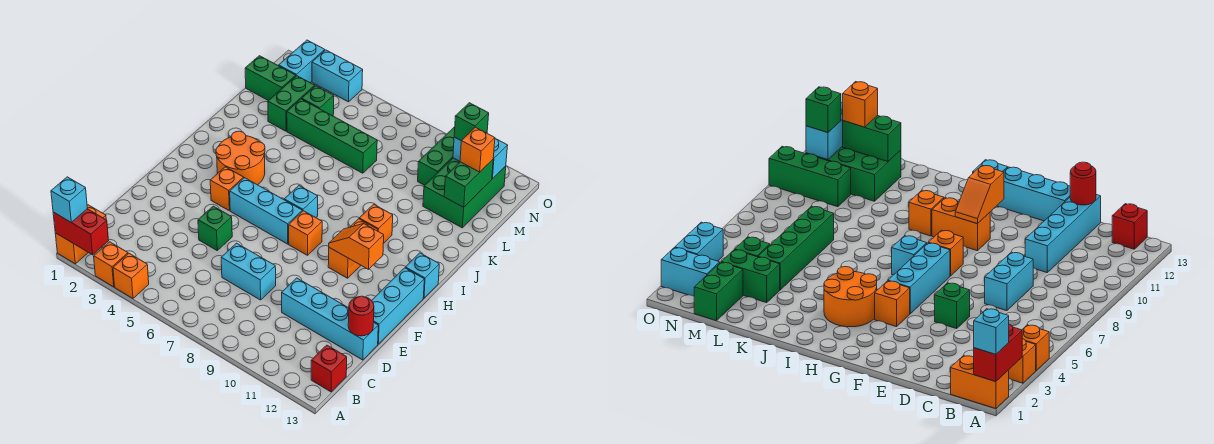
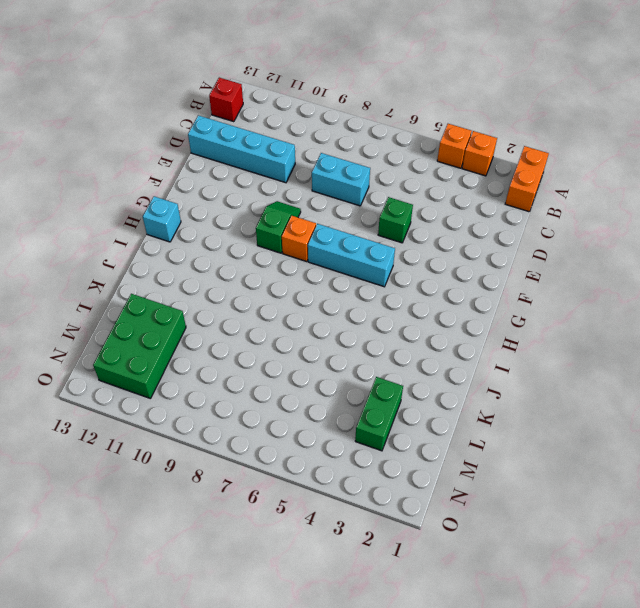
green slope F9:G9 level 1 top G -> none
none -> cyan brick E13:G13 level 1
none -> orange brick G4 level 1
none -> orange brick G10:H10 level 1
none -> orange round brick H3:I4 level 1

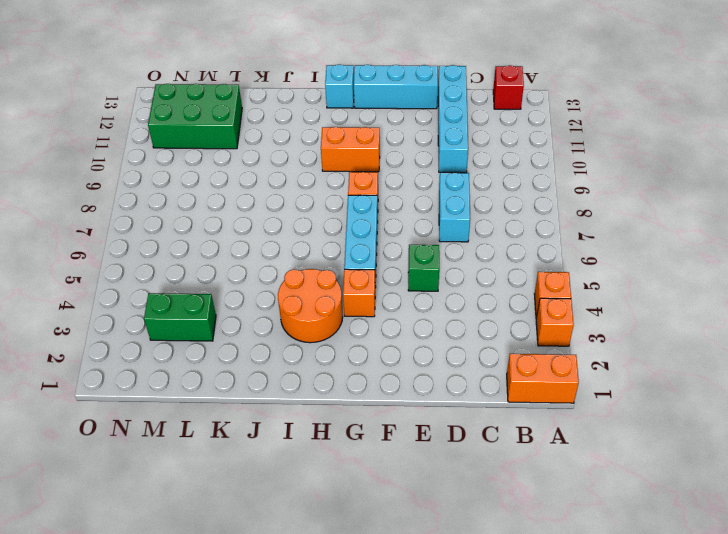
none -> cyan brick H7 level 1
none -> orange brick I10 level 1
none -> green brick L4:L7 level 1
none -> green brick M1:M2 level 1

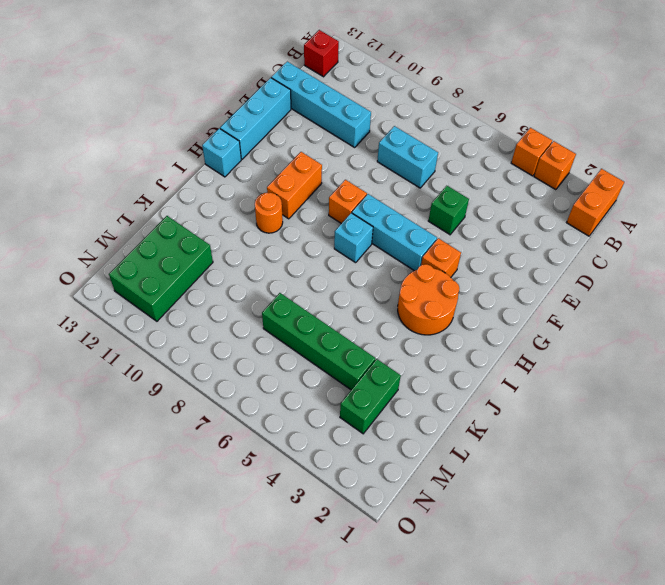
orange round brick I10 level 1 -> orange brick I10 level 1
none -> green brick M1:M2 level 1
none -> green brick M4 level 1
none -> green brick M10:O10 level 1
none -> cyan brick N2:O2 level 1

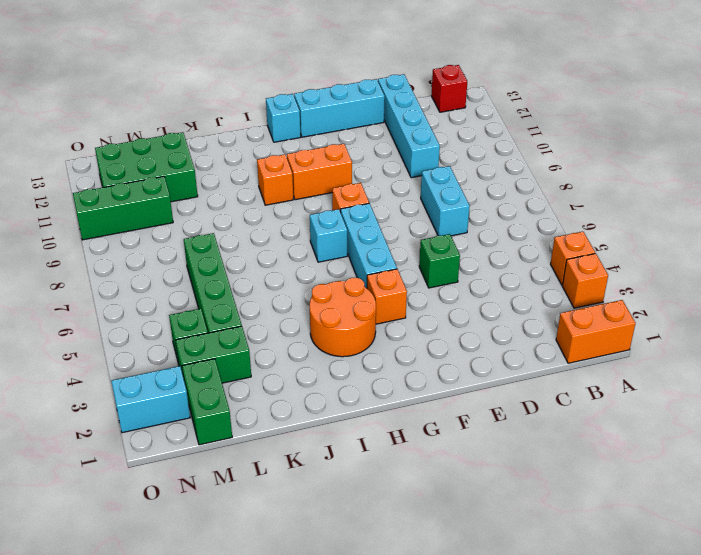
none -> cyan brick O3:O4 level 1
none -> red brick A1:A2 level 2
none -> red round brick D13 level 2
none -> orange slope G10:G11 level 2 top 11

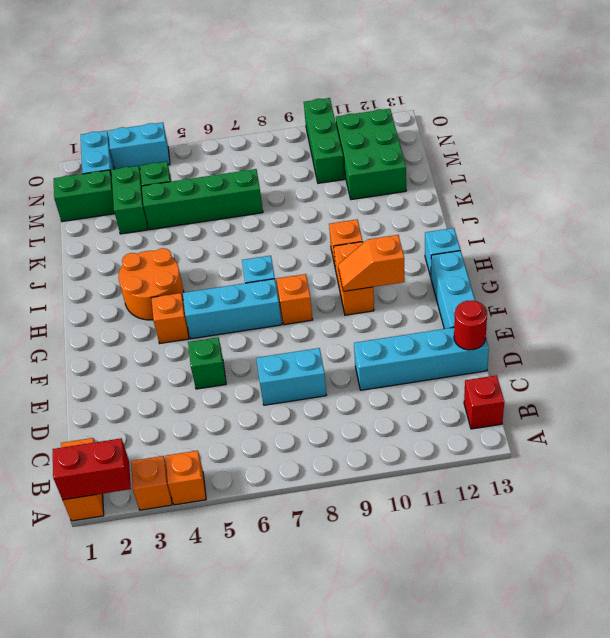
none -> green brick L12:M12 level 2
none -> cyan brick N11:N12 level 2
none -> cyan brick A1 level 3
none -> orange brick M12 level 3

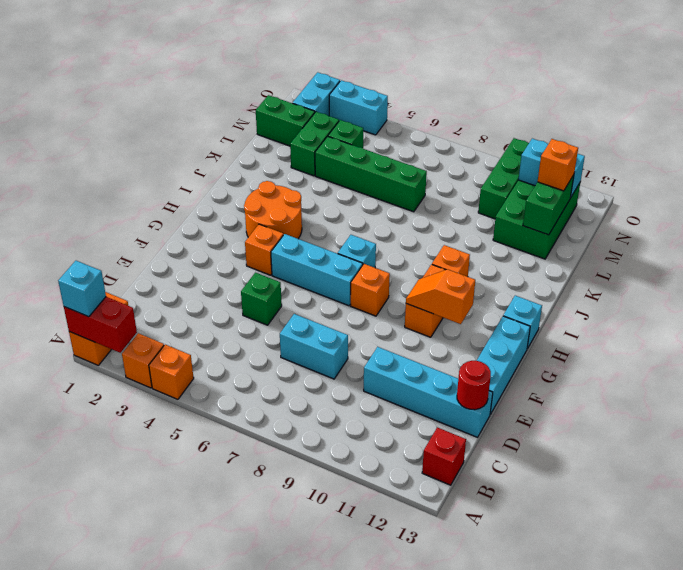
none -> green brick N11 level 3

